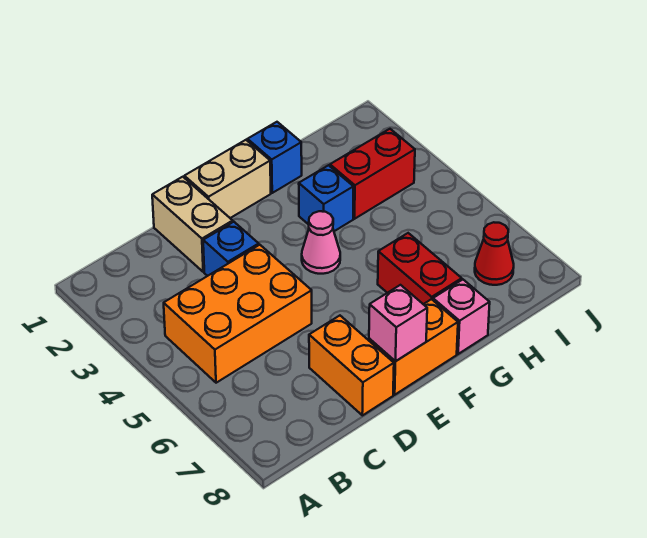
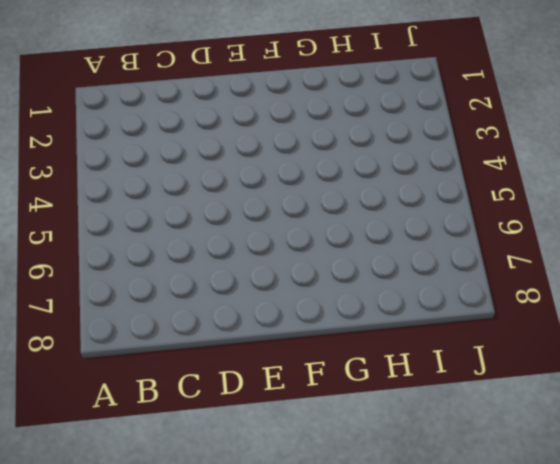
none -> orange brick B4:D5 level 1
none -> tan brick D1:D2 level 1
none -> blue brick D3 level 1

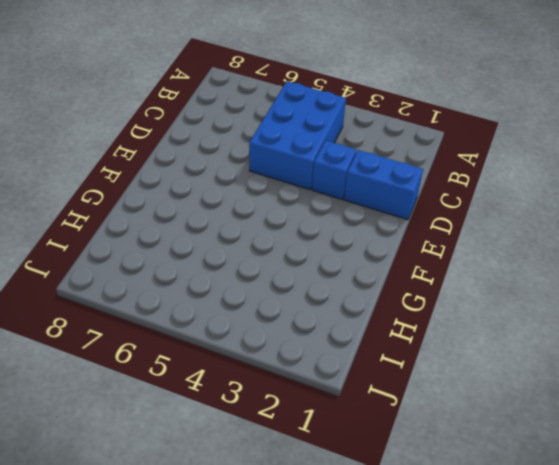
blue brick B4:D5 level 1 -> orange brick B4:D5 level 1
blue brick D1:D2 level 1 -> tan brick D1:D2 level 1
none -> orange brick D7:D8 level 1
none -> tan brick E1:F1 level 1
none -> orange brick E8:F8 level 1

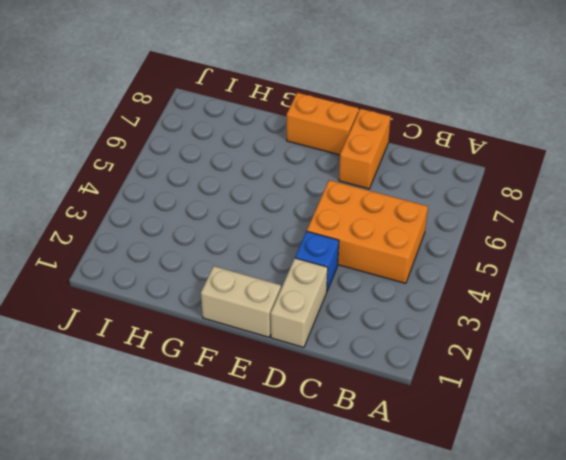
none -> pink cone F4 level 1
none -> blue brick G1 level 1
none -> blue brick G3 level 1

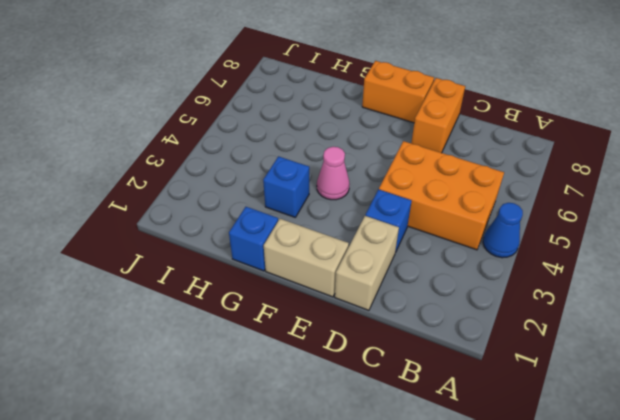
blue cone A4 level 1 -> none
none -> red brick G6:G7 level 1
none -> pink brick G8 level 1
none -> red brick H3:I3 level 1

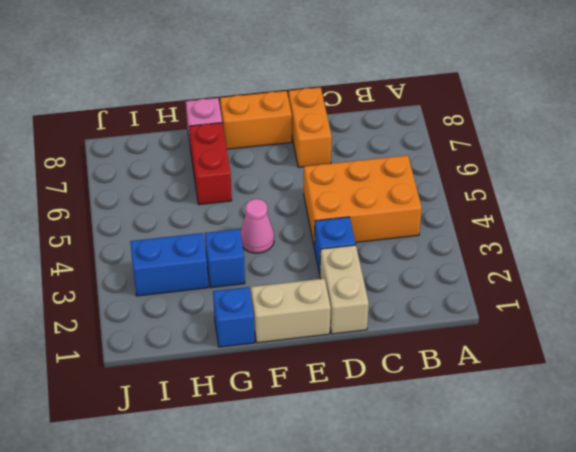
blue brick H3:I3 level 1 -> red brick H3:I3 level 1
none -> red cone I7 level 1
none -> pink brick E8 level 2

